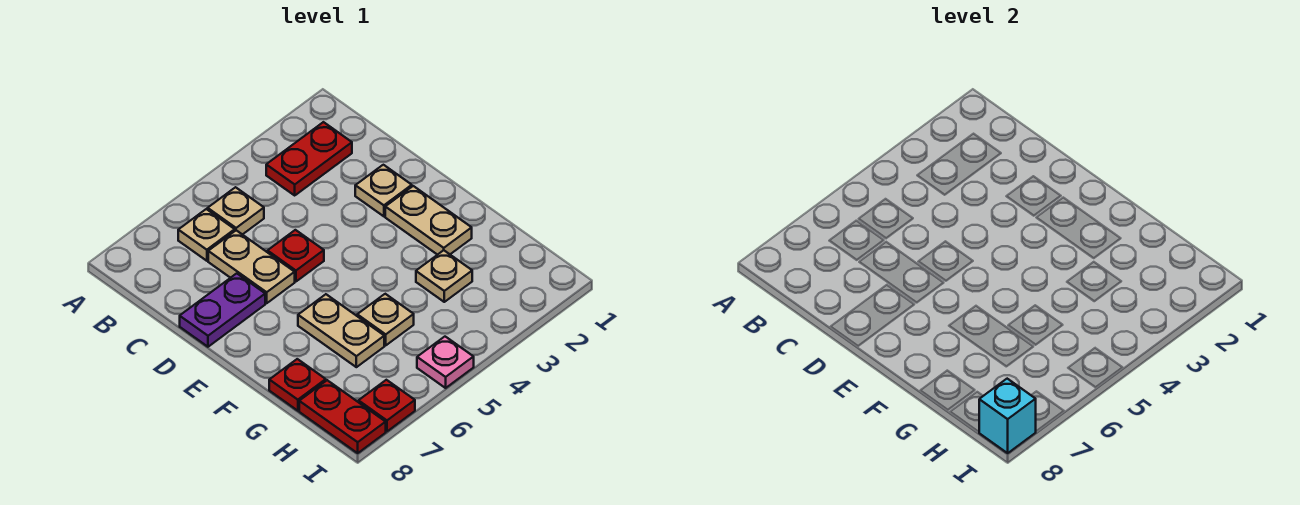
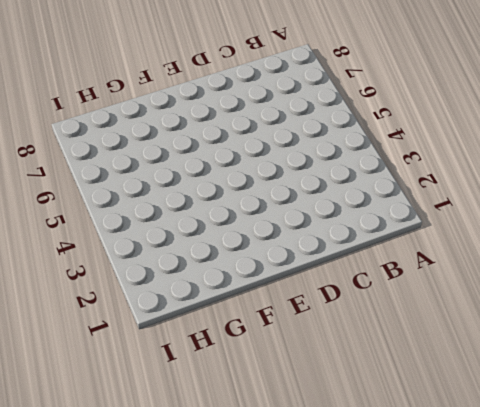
none -> red plate B2:B3 level 1
none -> tan plate B5 level 1
none -> tan plate B6 level 1

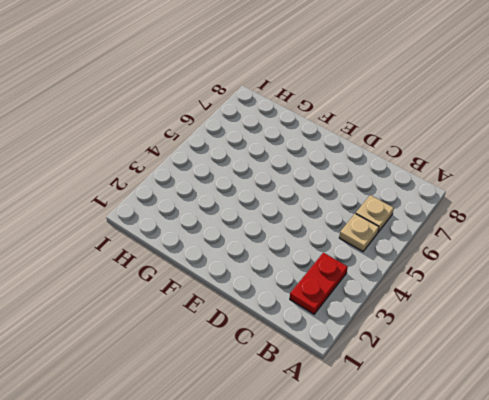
none -> tan plate C6:D6 level 1
none -> tan plate D2 level 1
none -> red plate D5 level 1

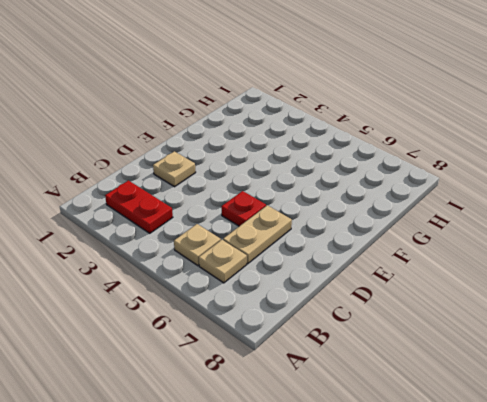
none -> purple plate D7:D8 level 1
none -> tan plate E2:F2 level 1
none -> tan plate F6:G6 level 1

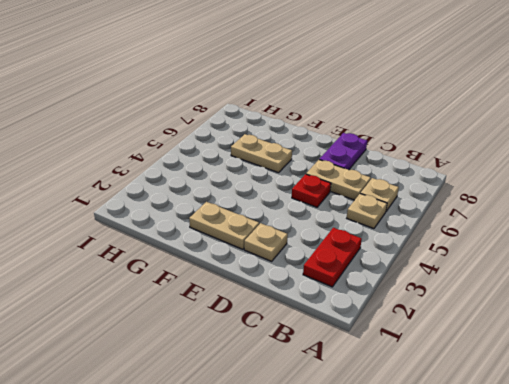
none -> tan plate G3 level 1
none -> tan plate G5 level 1
none -> red plate G8 level 1

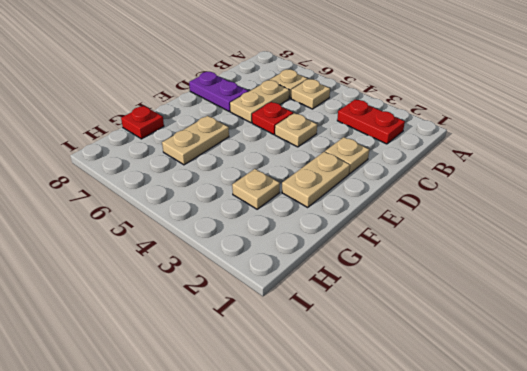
tan plate D4 level 1 -> tan plate G5 level 1
none -> red plate H8:I8 level 1
none -> pink plate I5 level 1
none -> red plate I7 level 1

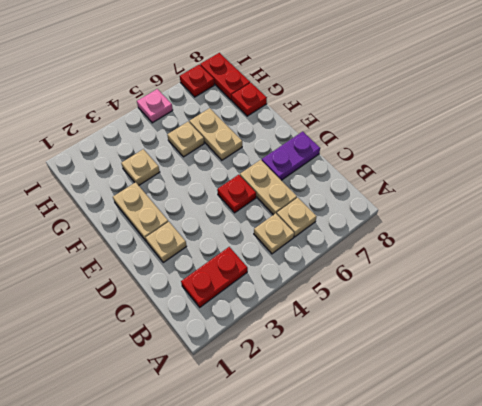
none -> cyan brick I8 level 2

